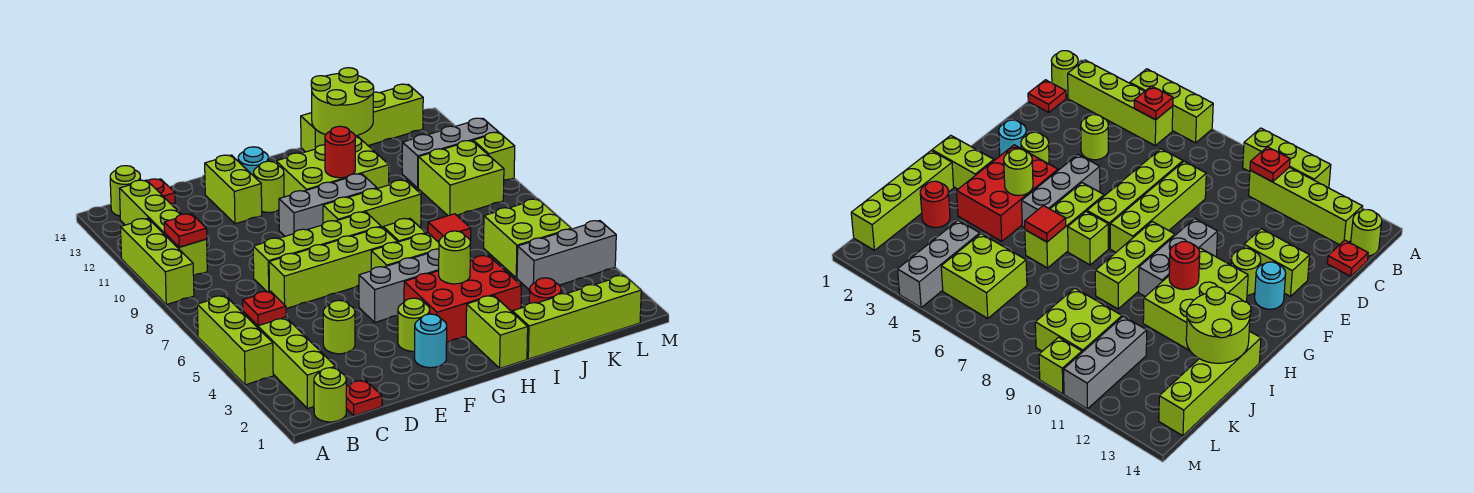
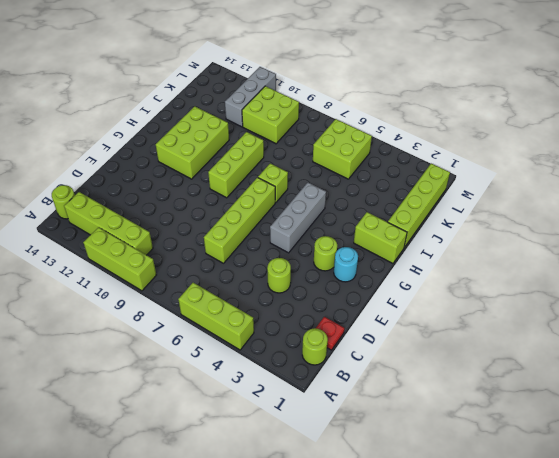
none -> lime brick B2:B5 level 1
none -> red plate C14 level 1
none -> lime brick D8:G8 level 1
none -> lime brick E12:E13 level 1

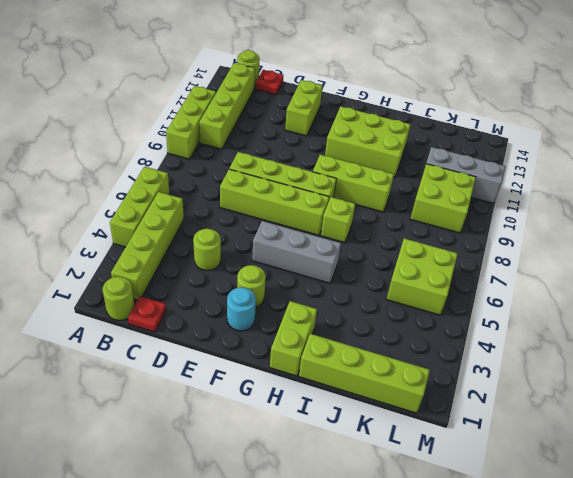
none -> grey brick F10:H10 level 1
none -> lime round brick F12 level 1
none -> cyan round brick F13 level 1
none -> red brick G3:I4 level 1

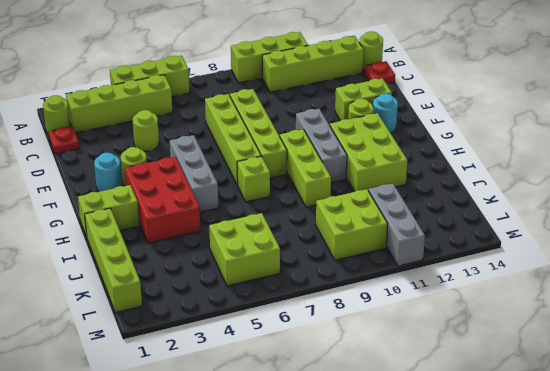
none -> lime brick G6:I6 level 1
none -> lime brick I14:L14 level 1
none -> red round brick J2 level 1
none -> grey brick K4:M4 level 1

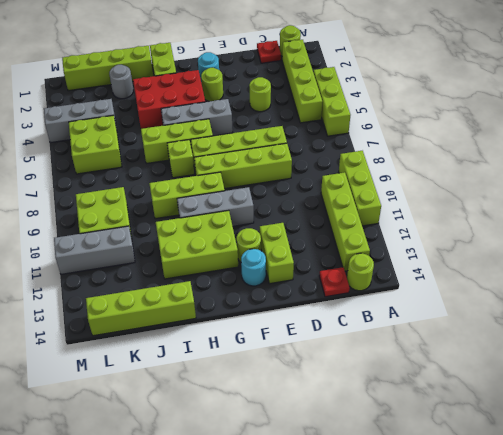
grey round brick J2 level 1 -> red round brick J2 level 1
none -> lime brick M10 level 1
none -> red plate B5 level 2
none -> red plate B10 level 2
none -> lime round brick H4 level 2

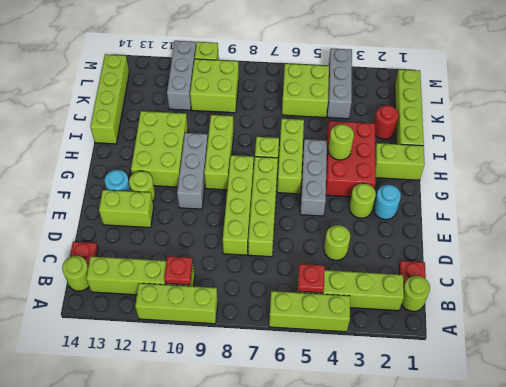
none -> red round brick H11 level 2
none -> red tile I6 level 2
none -> lime round brick I13:J14 level 2

